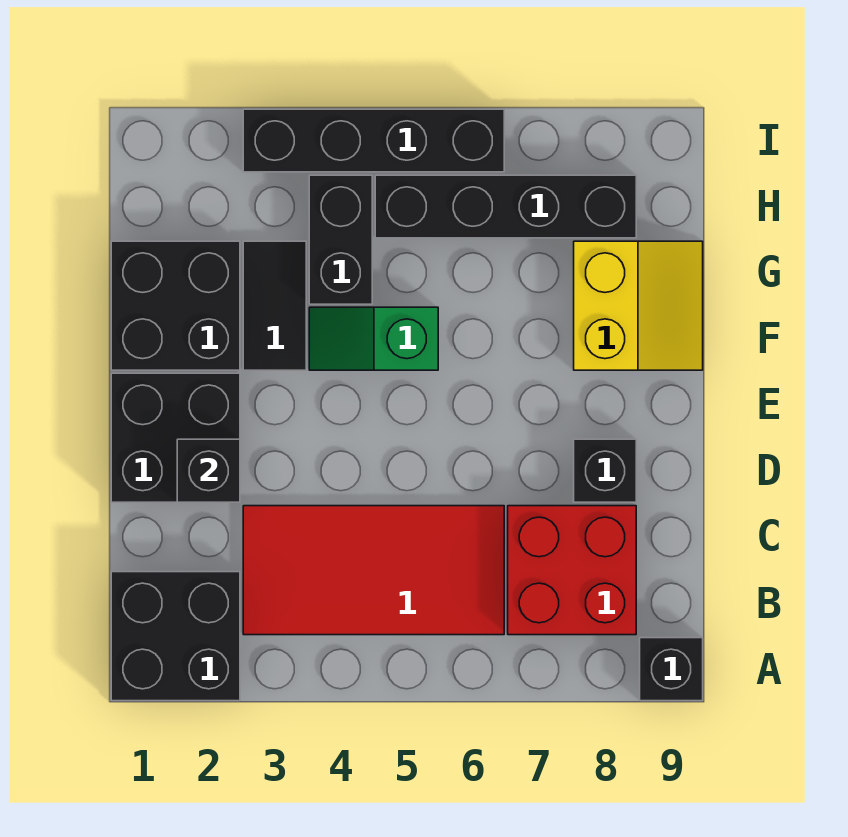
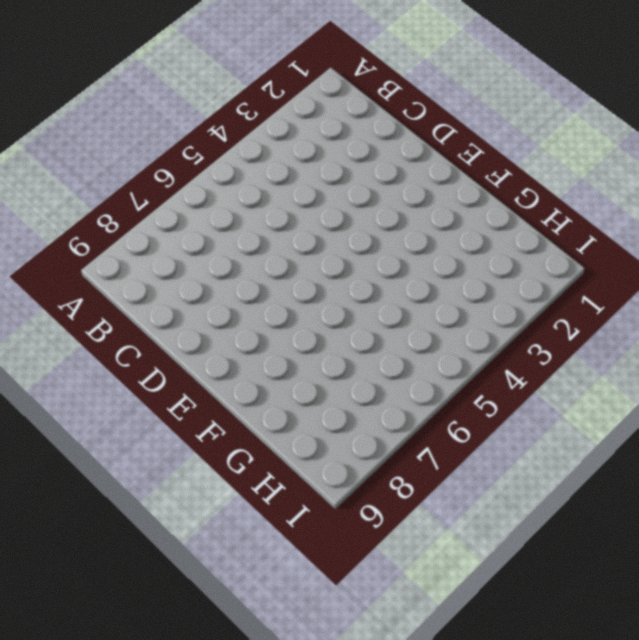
none -> black brick A1:B2 level 1
none -> black brick A9 level 1
none -> red tile B3:C6 level 1

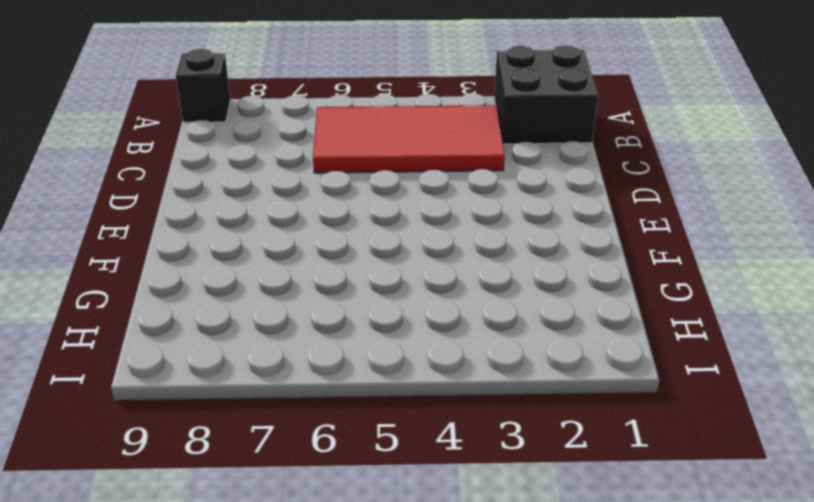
none -> red brick B7:C8 level 1
none -> black brick D1:E2 level 1
none -> black brick D8 level 1

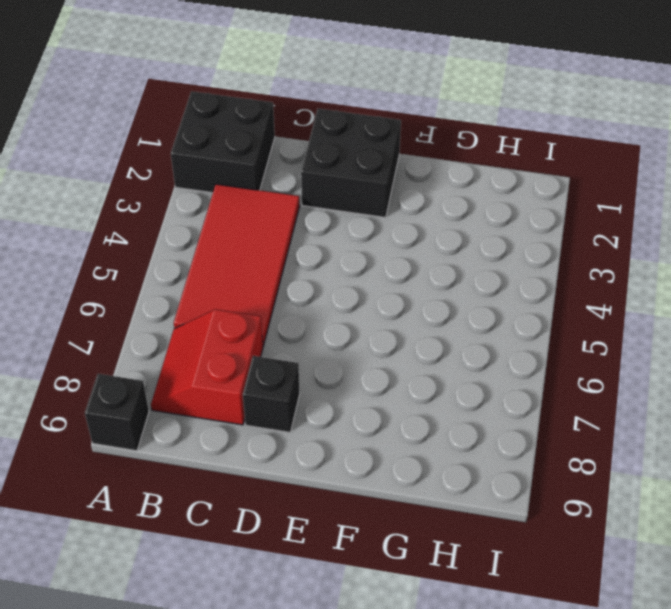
red slope B7:C8 level 1 top C -> red brick B7:C8 level 1
none -> black brick F1:G2 level 1
none -> black tile F3:G3 level 1
none -> green slope F4:F5 level 1 top 5

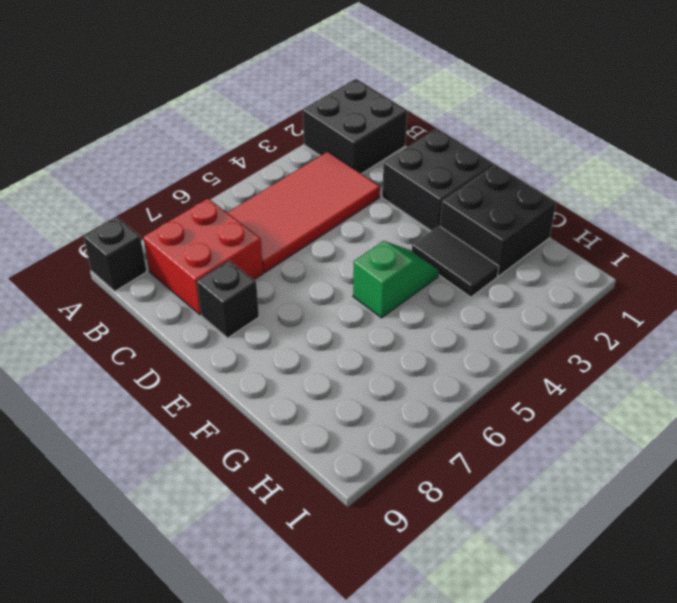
none -> yellow slope F8:G9 level 1 top 8
none -> black brick G4:H4 level 1
none -> black brick H5:H8 level 1

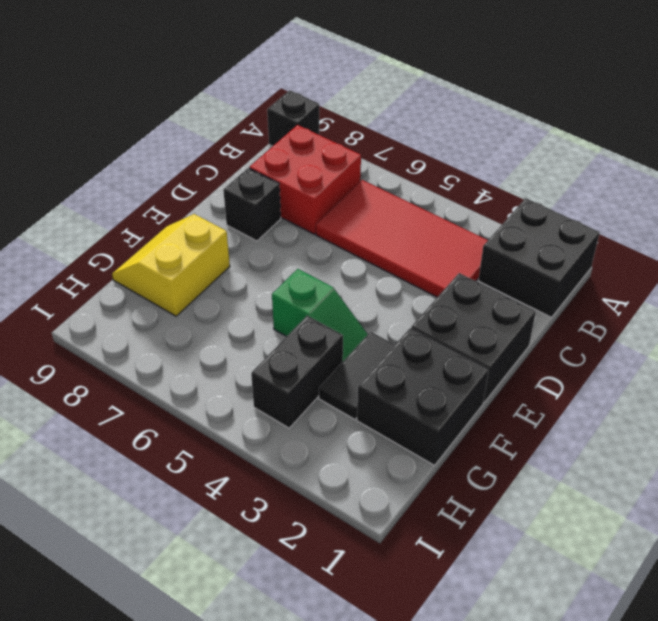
none -> black brick H5:H8 level 1
none -> black brick I3:I6 level 1
none -> black brick D2 level 2

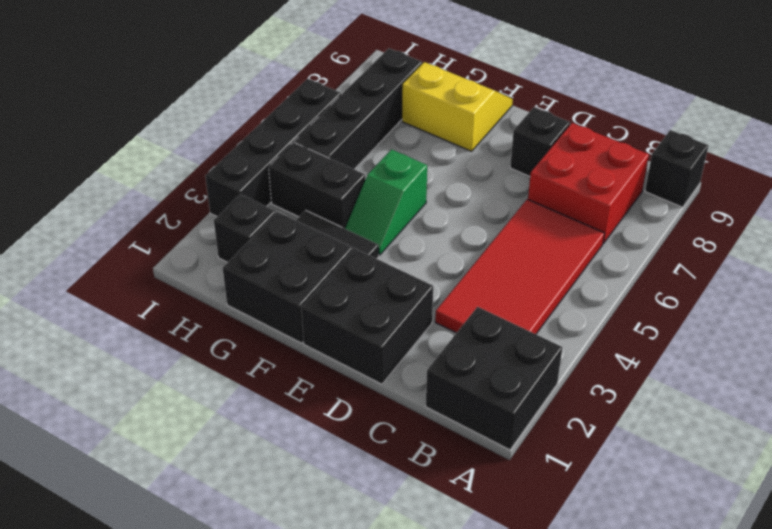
black brick H2 level 1 -> black brick D2 level 2

